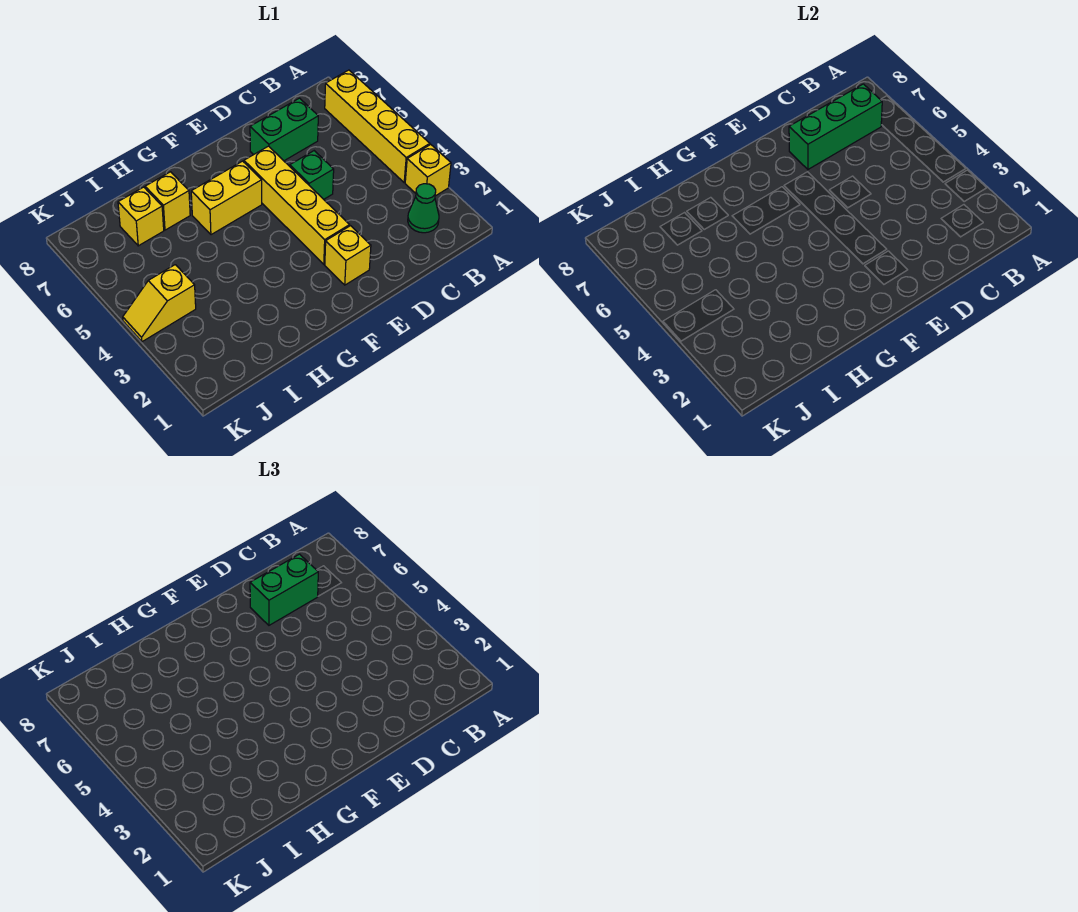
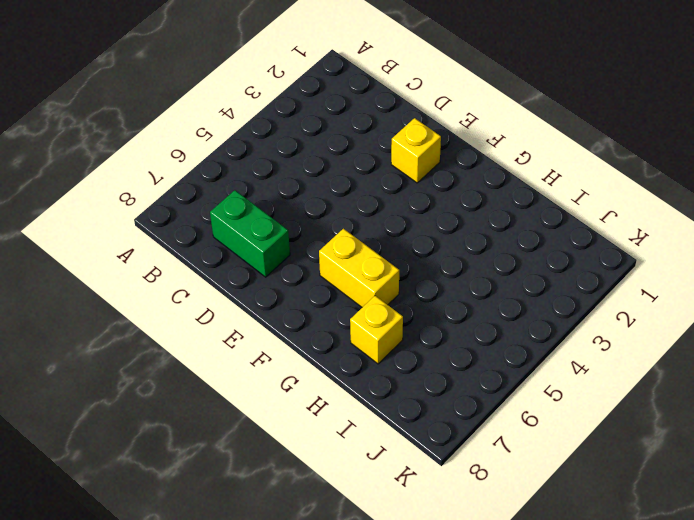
none -> yellow brick A3 level 1
none -> yellow brick A4:A7 level 1
none -> green cone B2 level 1

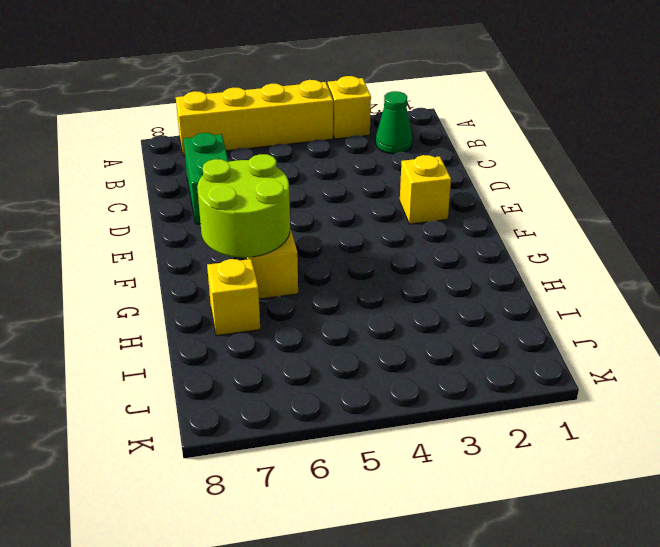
lime round brick F6:G7 level 2 -> none
none -> green brick D5 level 1
none -> yellow brick E3:E6 level 1
none -> yellow brick I7 level 1

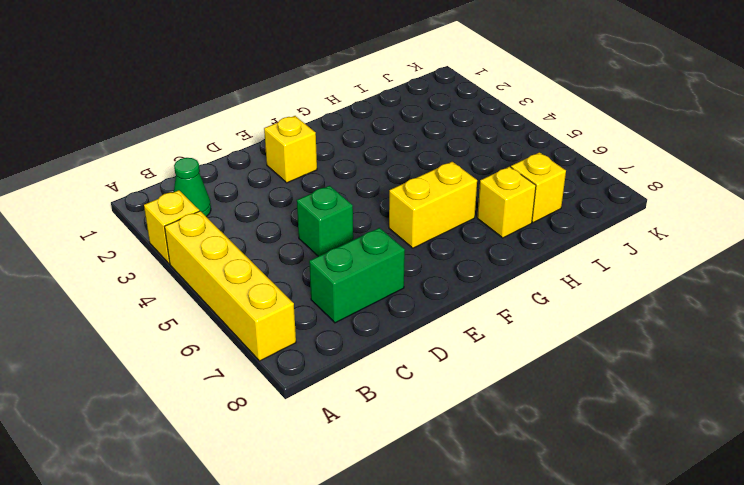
none -> yellow brick E3:E6 level 1
none -> yellow slope J4:K4 level 1 top J
none -> green brick B7:D7 level 2

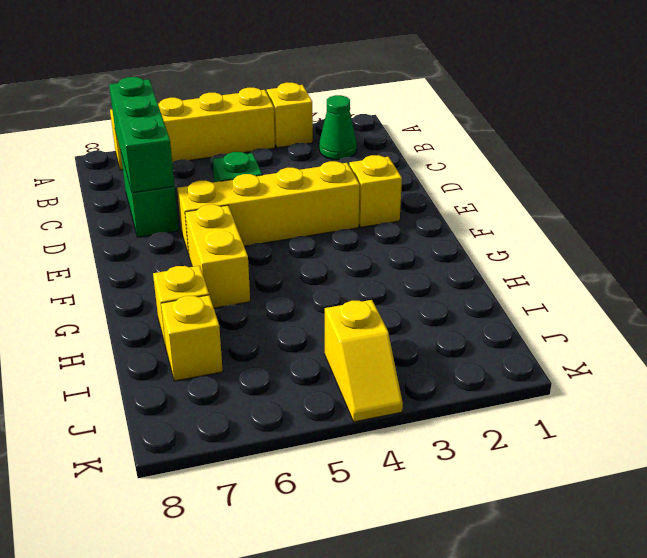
none -> green brick C7:D7 level 3

